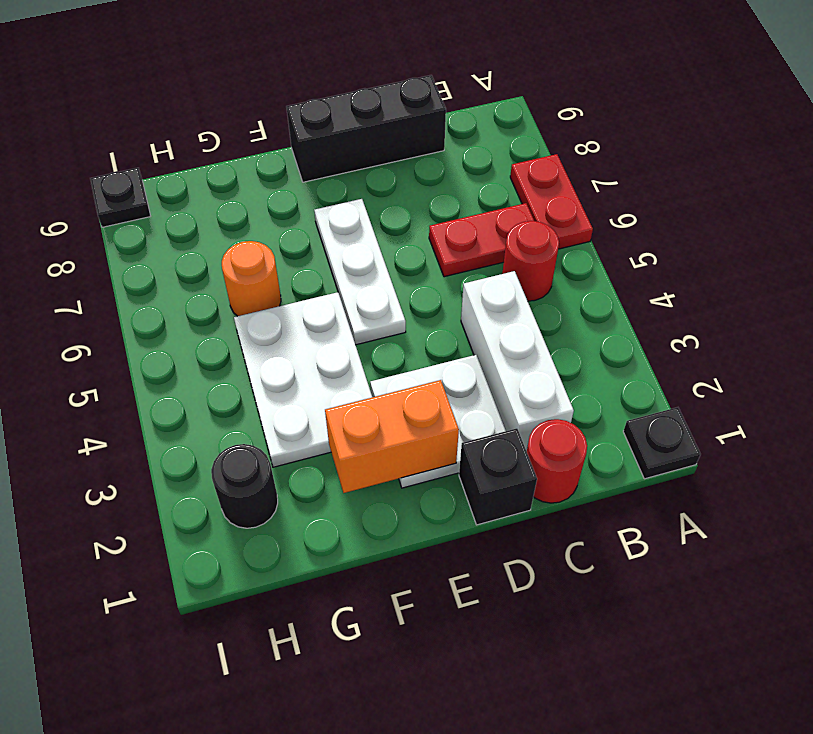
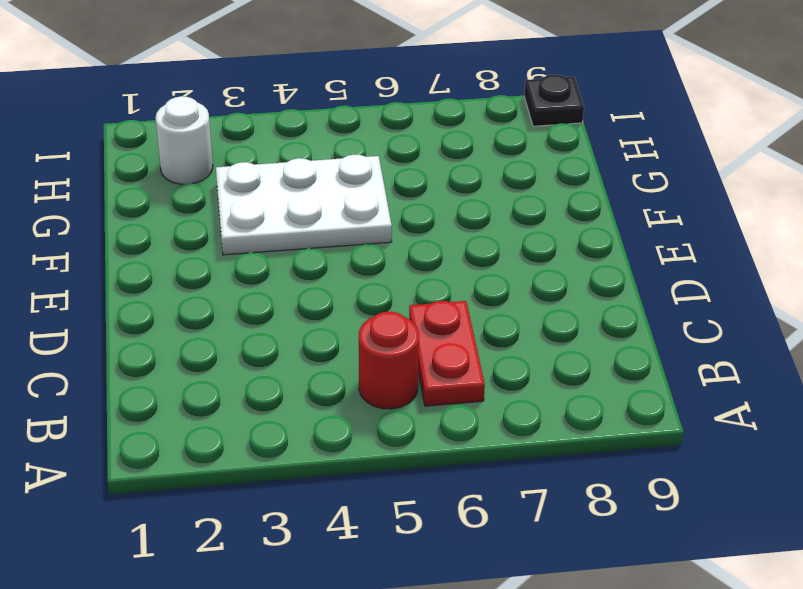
white round brick H2 level 1 -> black round brick H2 level 1
none -> black plate A1 level 1
none -> red plate A6:A7 level 1
none -> red round brick C1 level 1

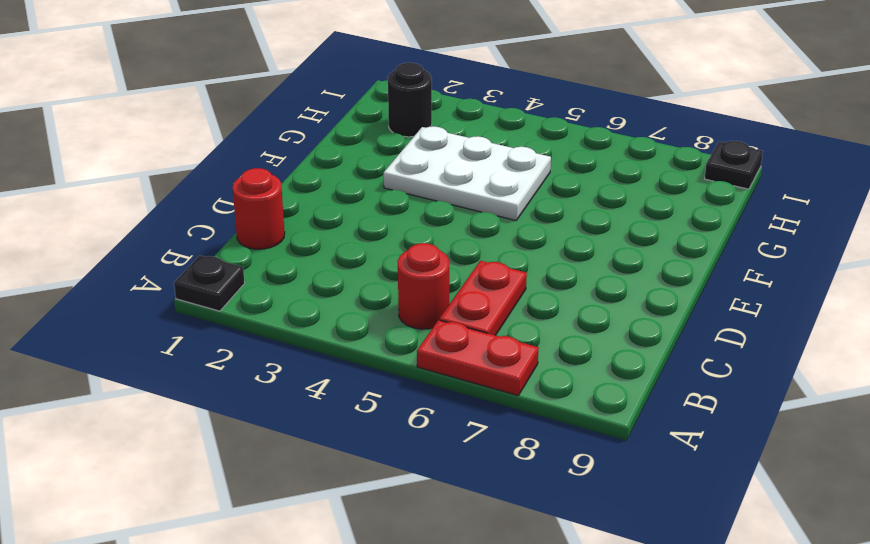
none -> white brick C2:C4 level 1
none -> black brick C9:E9 level 1
none -> black brick D1 level 1

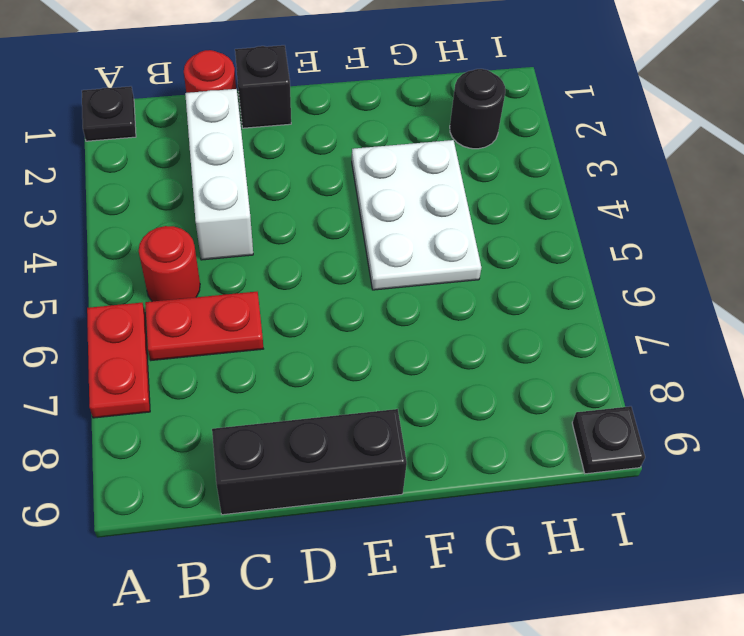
none -> white plate D2:E3 level 1
none -> white plate E5:E7 level 1
none -> orange round brick G6 level 1

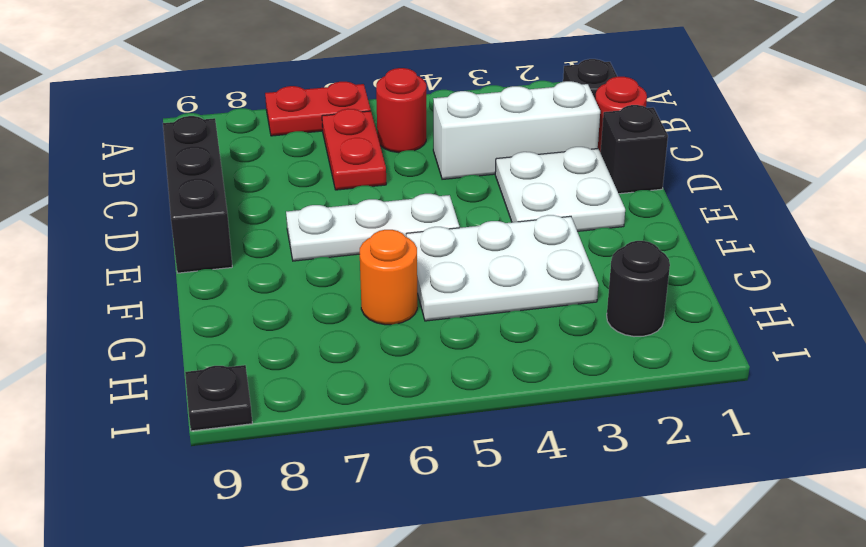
none -> orange brick E2:F2 level 2

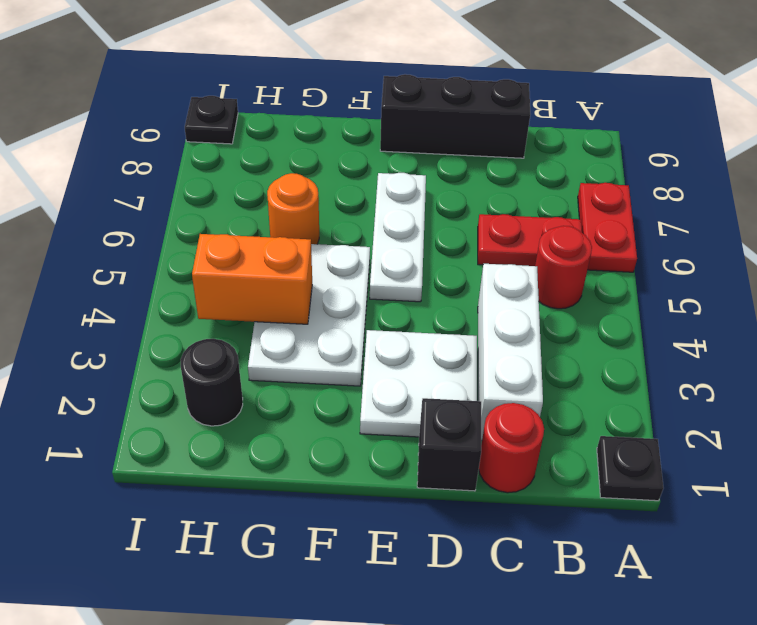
orange brick G4:H4 level 2 -> orange brick E2:F2 level 2

